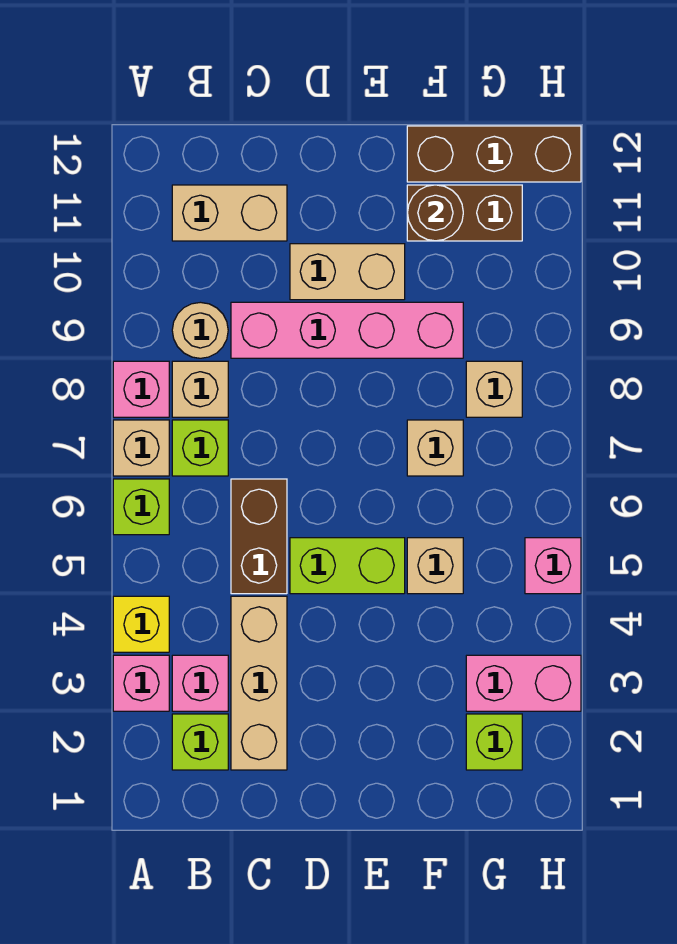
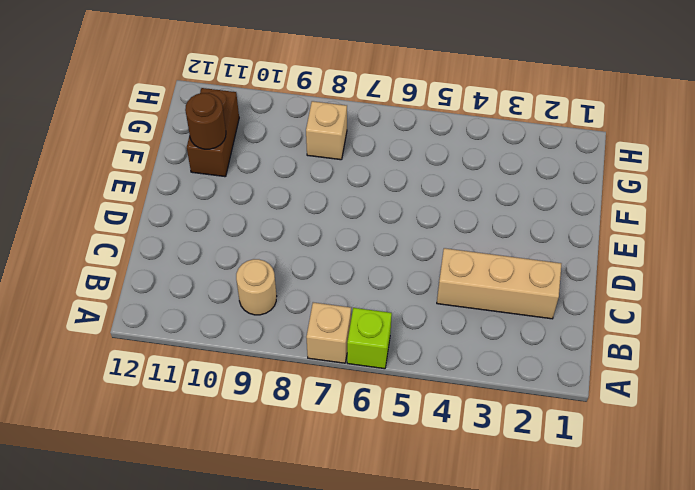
none -> pink brick A3 level 1
none -> yellow brick A4 level 1
none -> pink brick A8 level 1

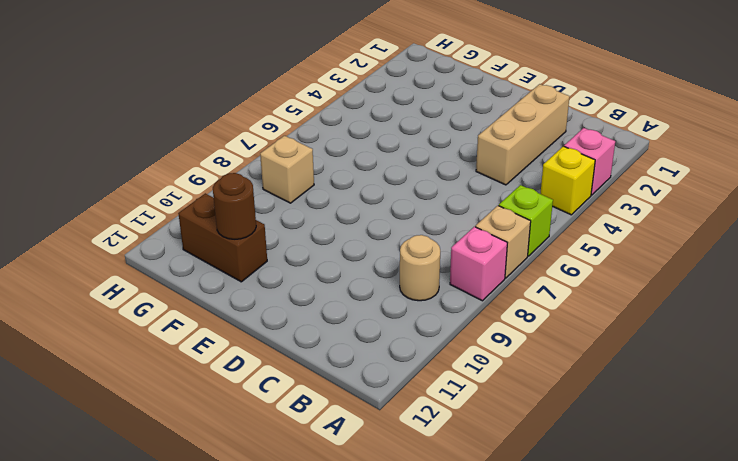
none -> lime brick B2 level 1
none -> pink brick B3 level 1
none -> lime brick B7 level 1

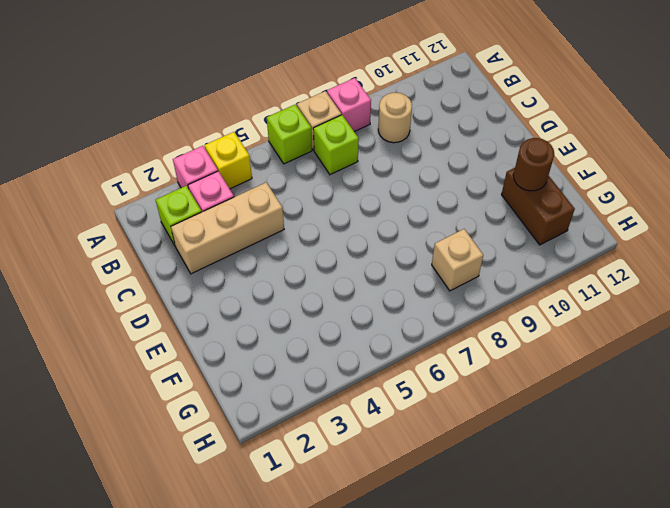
none -> tan brick B8 level 1
none -> tan brick B11:C11 level 1
none -> brown brick C5:C6 level 1

